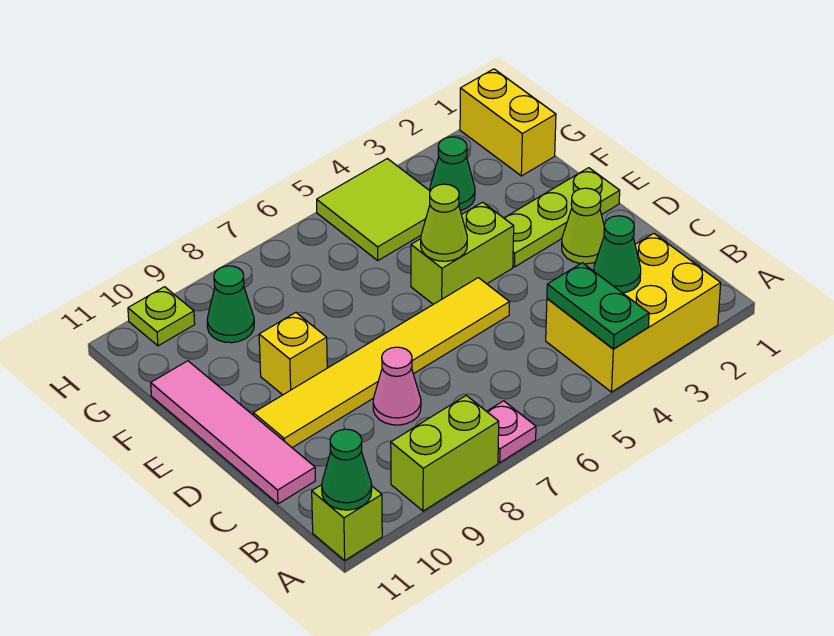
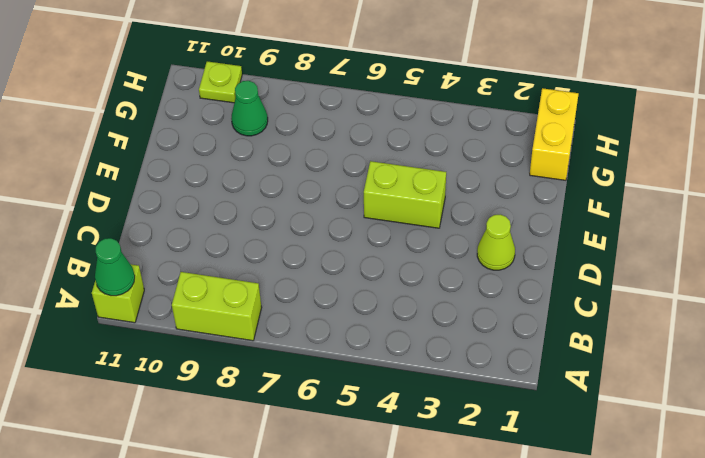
none -> yellow brick A2:B4 level 1
none -> pink plate A7 level 1
none -> pink cone C8 level 1

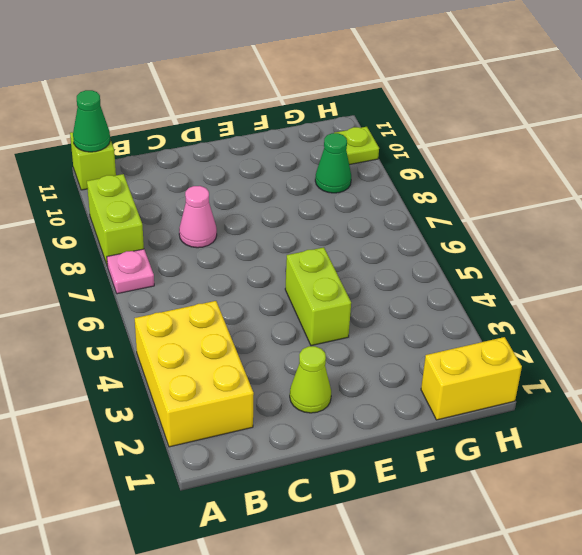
none -> pink tile C11:F11 level 1
none -> yellow tile D5:D10 level 1
none -> lime plate E1:E3 level 1

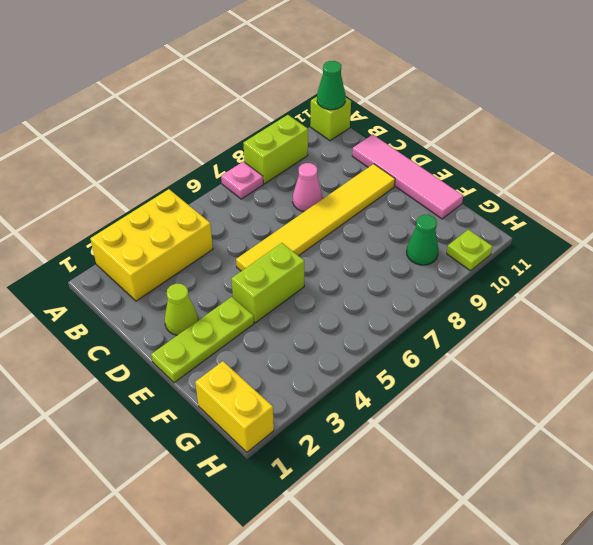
none -> yellow brick E9 level 1
none -> green cone G3 level 1
none -> lime tile G4:H5 level 1

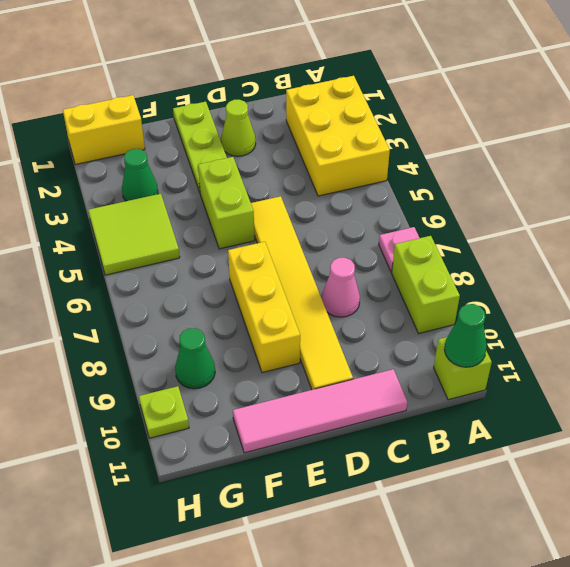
yellow brick E7:E9 level 1 -> yellow brick E9 level 1
none -> green plate A4:B4 level 2
none -> green cone B3 level 2
none -> lime cone E5 level 2

